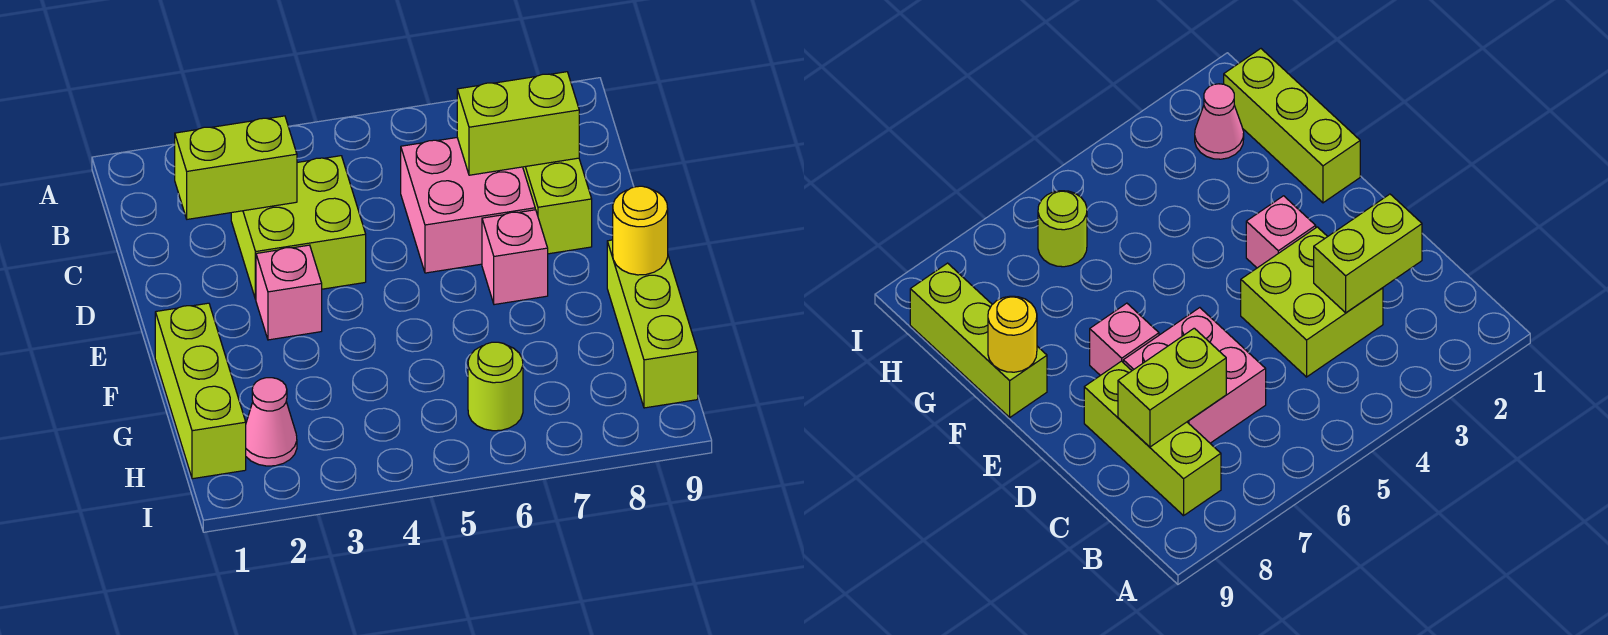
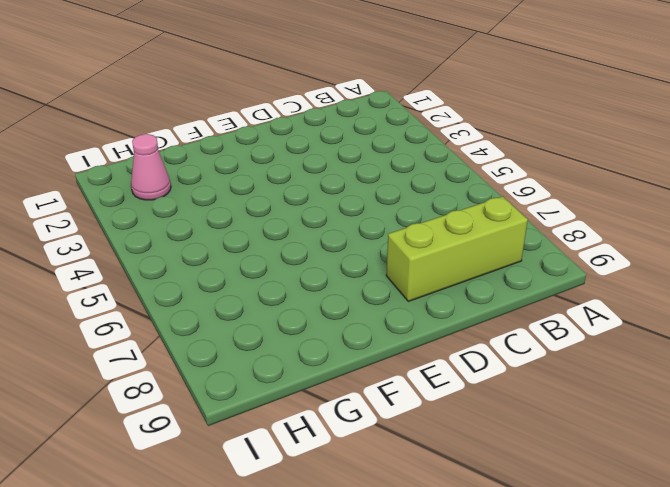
none -> lime brick C3:D4 level 1
none -> pink brick C6:D7 level 1
none -> pink brick E3 level 1

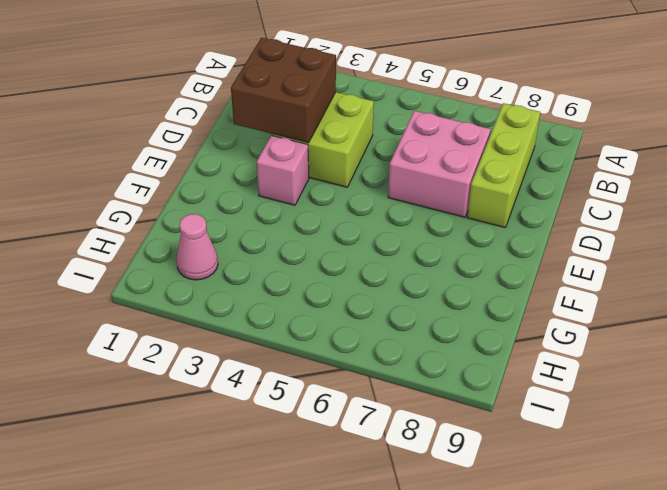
brown brick C2:D3 level 2 -> lime brick C2:C3 level 2
none -> pink brick E7 level 1
none -> lime brick F1:H1 level 1
none -> lime brick F9:H9 level 1

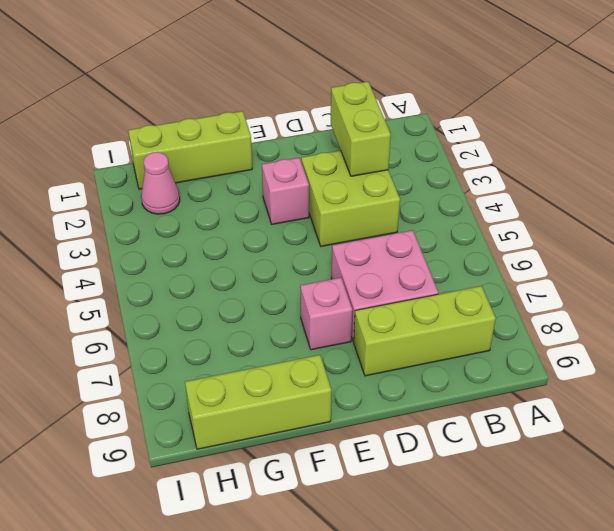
none -> lime round brick H6 level 1
none -> lime brick C7:C8 level 2
none -> yellow round brick F9 level 2

